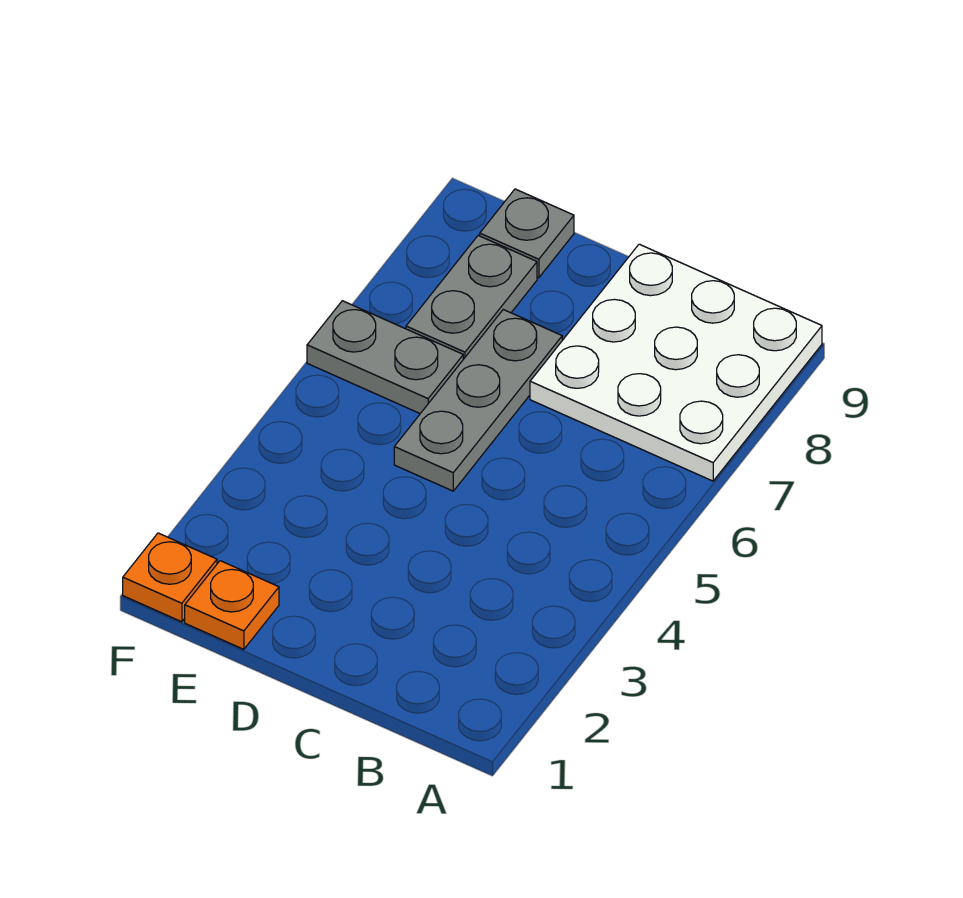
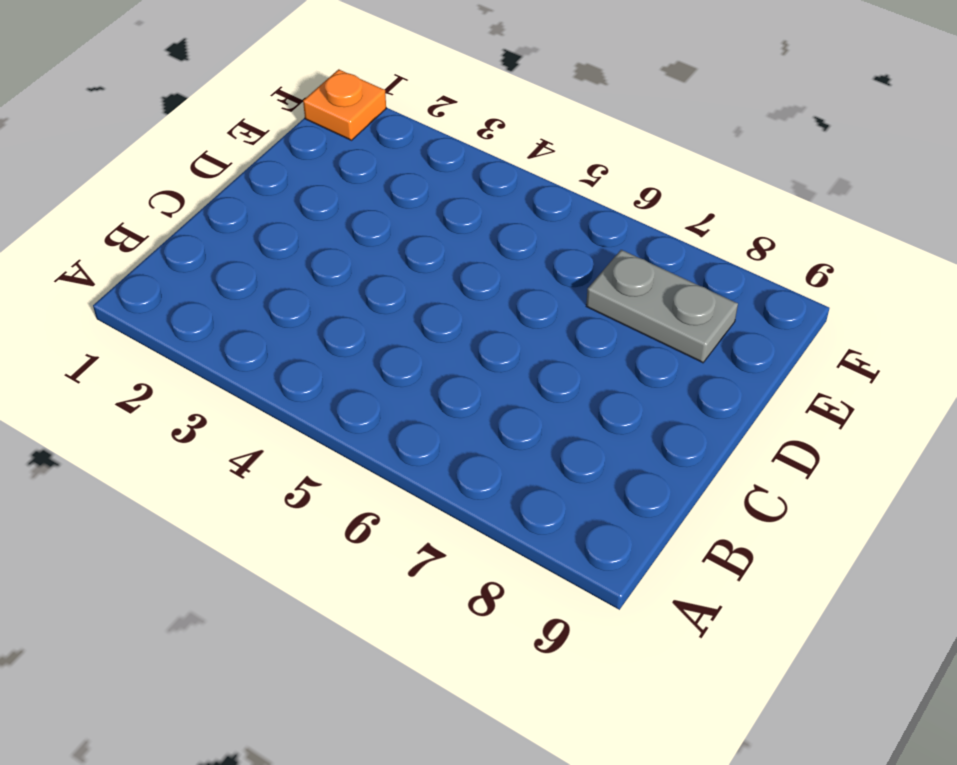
none -> white plate A7:C9 level 1
none -> grey plate D5:D7 level 1

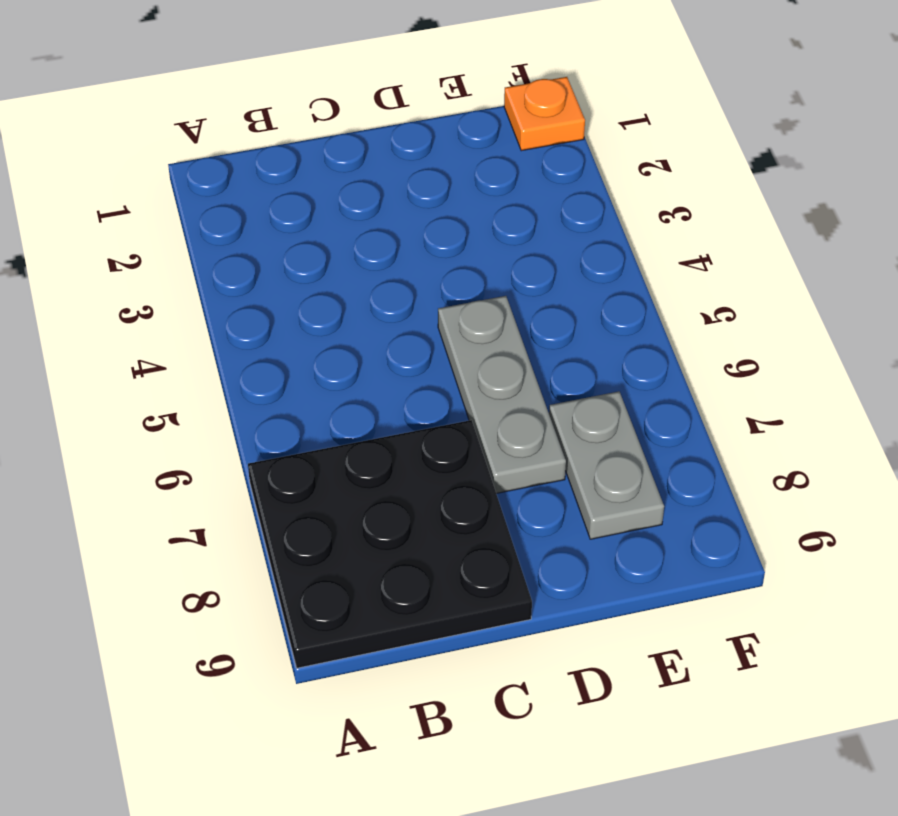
black plate A7:C9 level 1 -> white plate A7:C9 level 1
none -> orange plate E1 level 1
none -> grey plate E6:F6 level 1

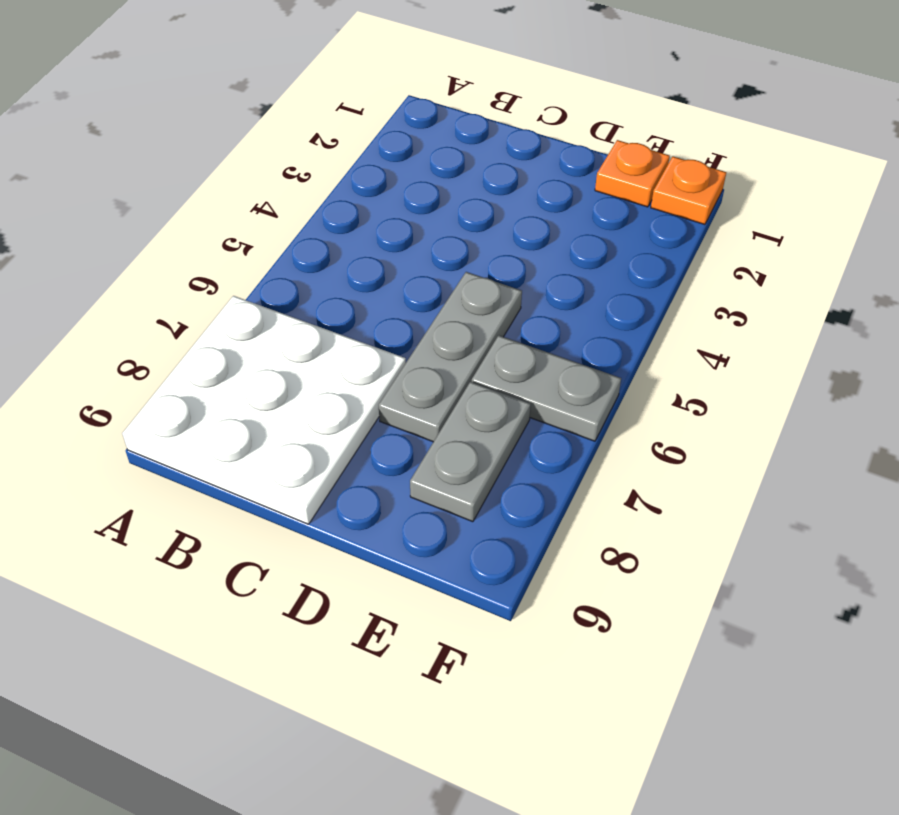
none -> grey plate E9 level 1

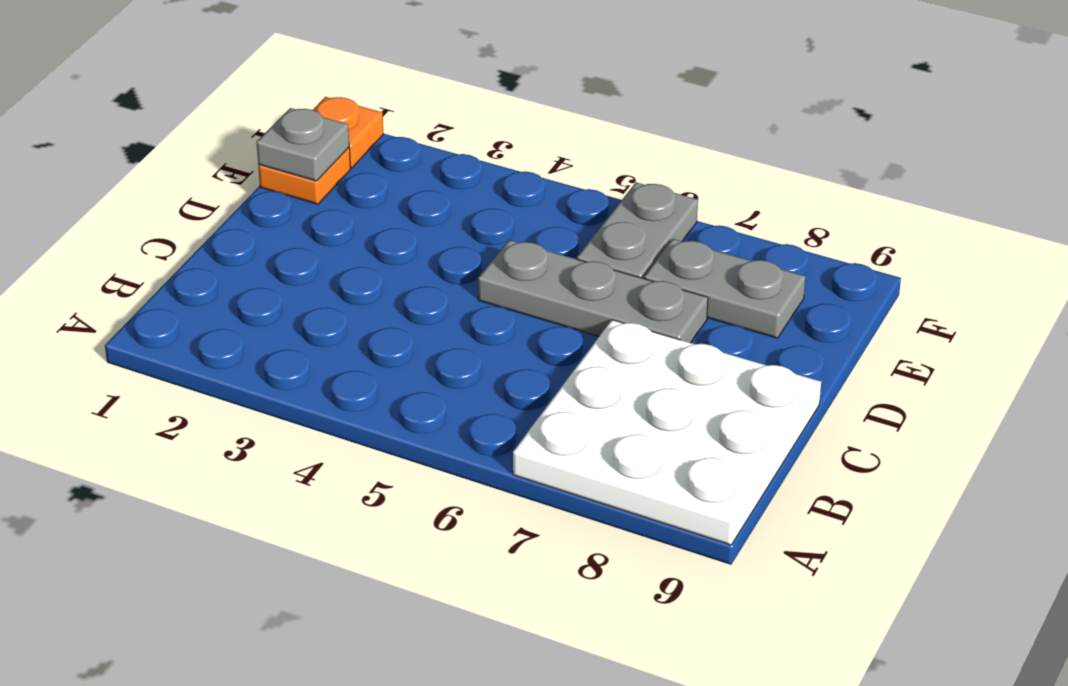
grey plate E1 level 2 -> grey plate E9 level 1

